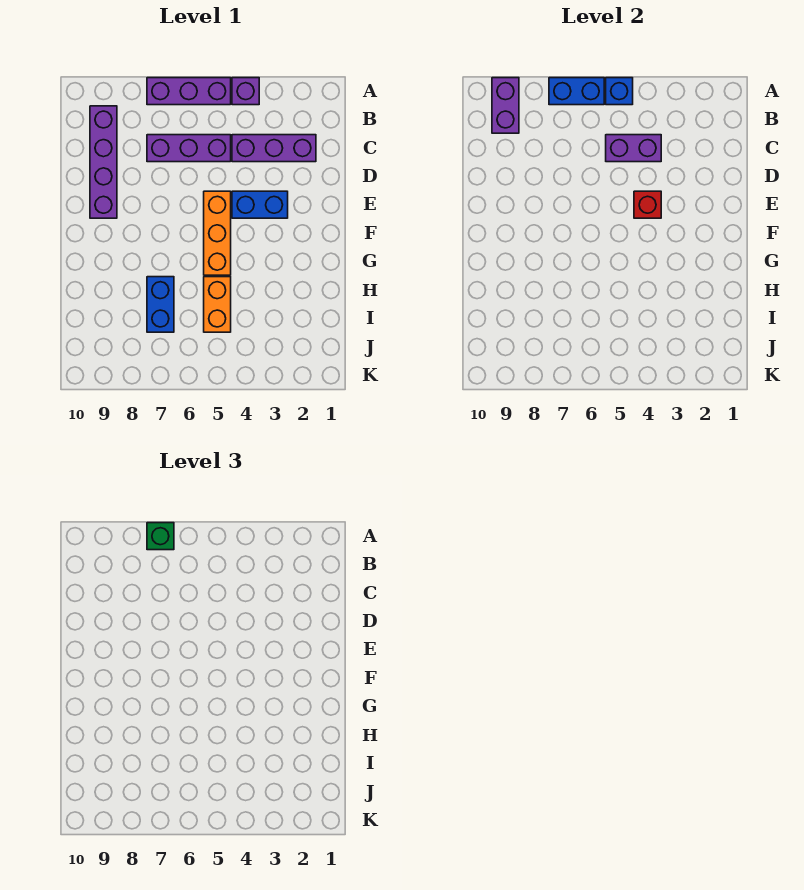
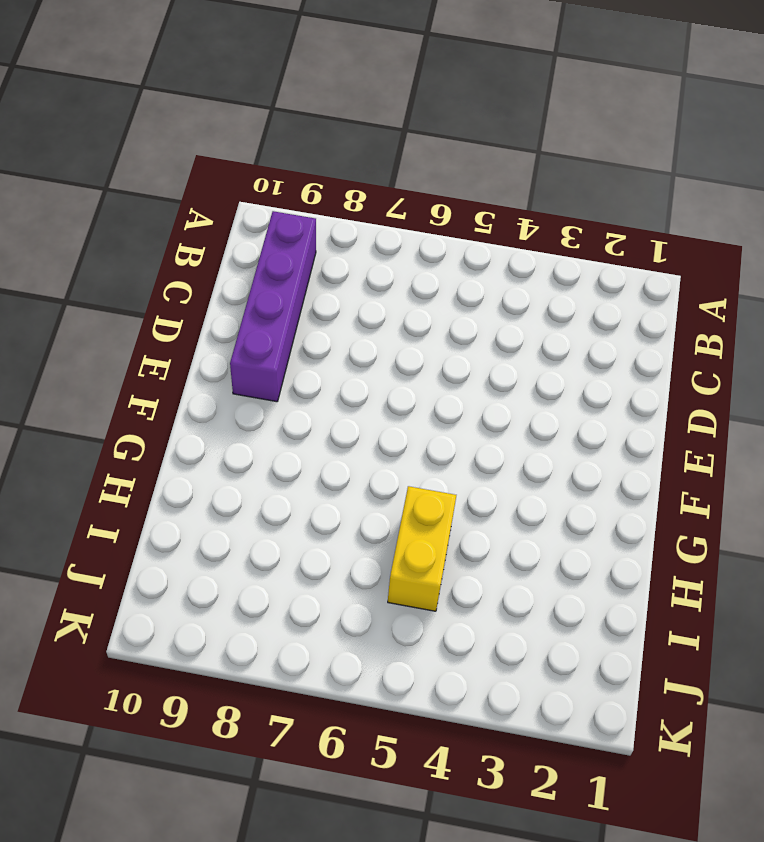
yellow brick H5:I5 level 1 -> orange brick H5:I5 level 1
none -> purple brick A4 level 1
none -> purple brick A5:A7 level 1
none -> purple brick C2:C4 level 1

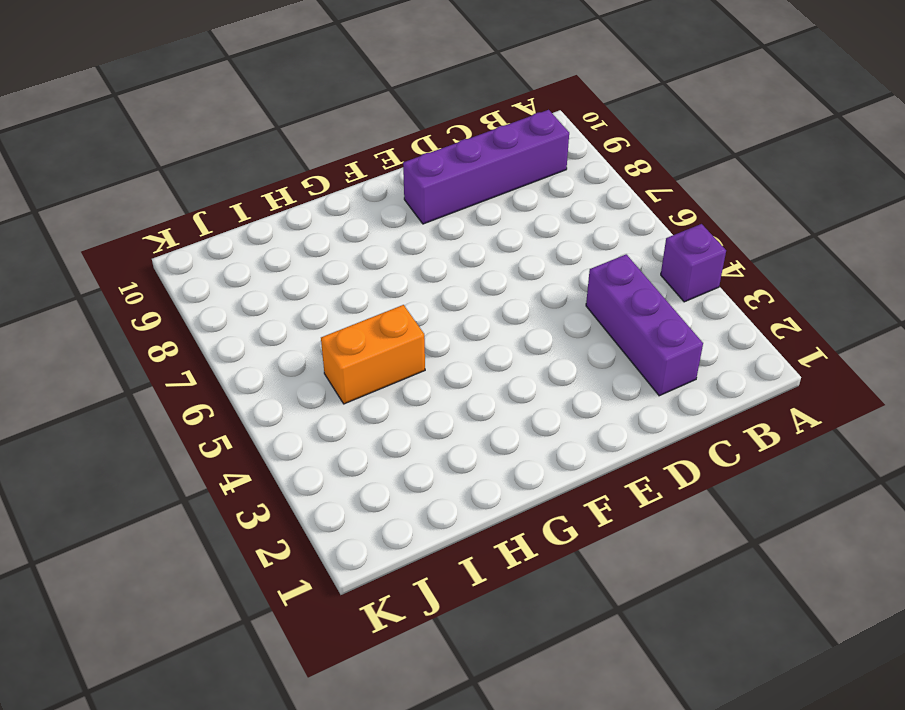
none -> purple brick A5:A7 level 1
none -> purple brick C5:C7 level 1
none -> blue brick E3:E4 level 1

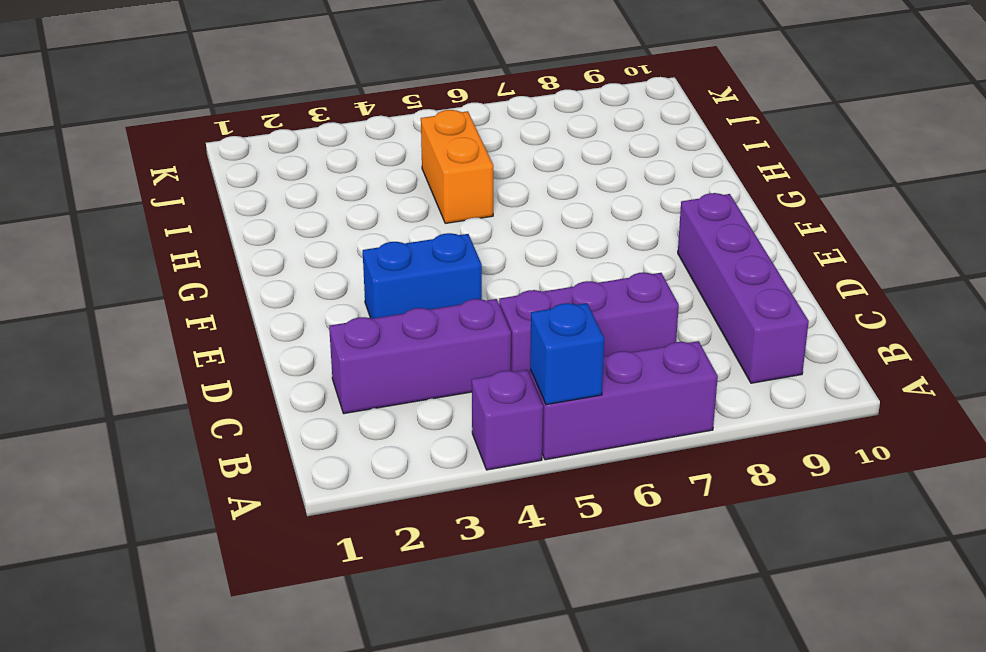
none -> orange brick E5:G5 level 1
none -> blue brick H7:I7 level 1
none -> blue brick A6:A7 level 2

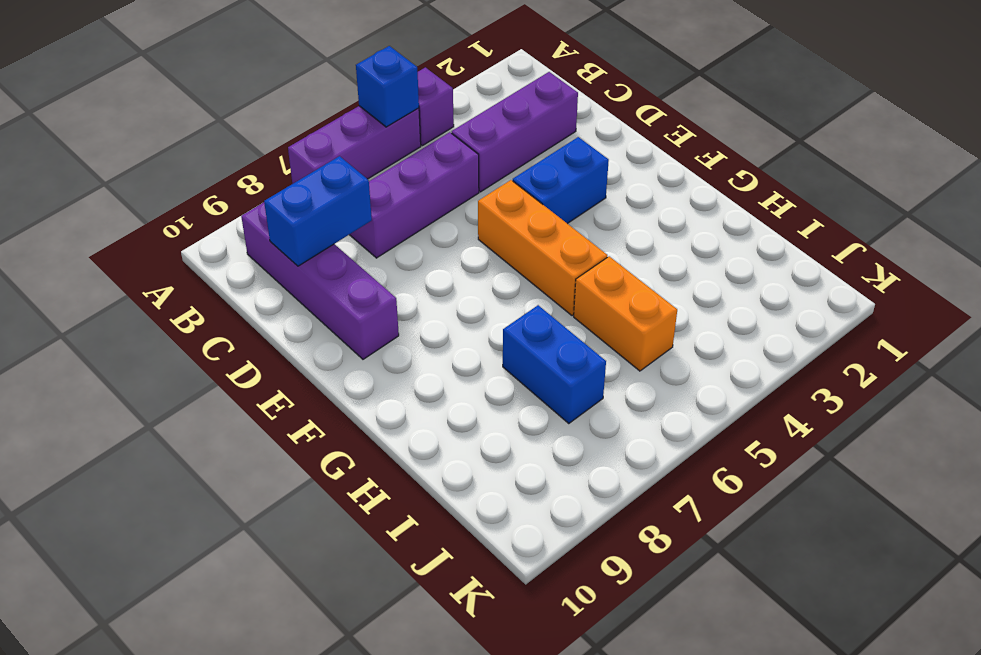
blue brick C8:C9 level 2 -> blue brick A6:A7 level 2
none -> purple brick A9:B9 level 2
none -> purple brick C4:C5 level 2
none -> red brick E4 level 2

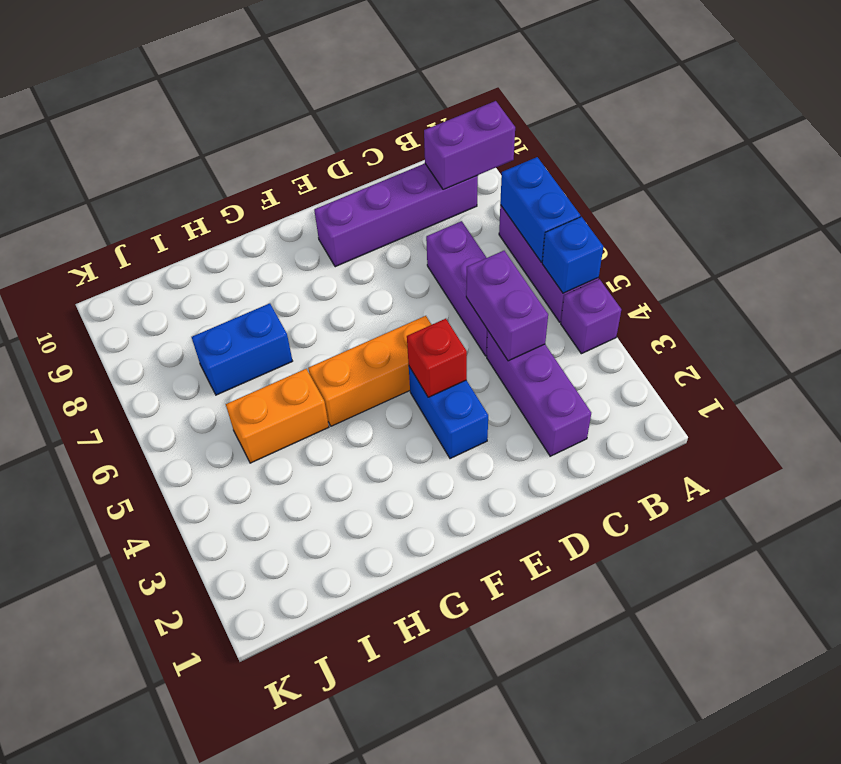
none -> green brick A7 level 3

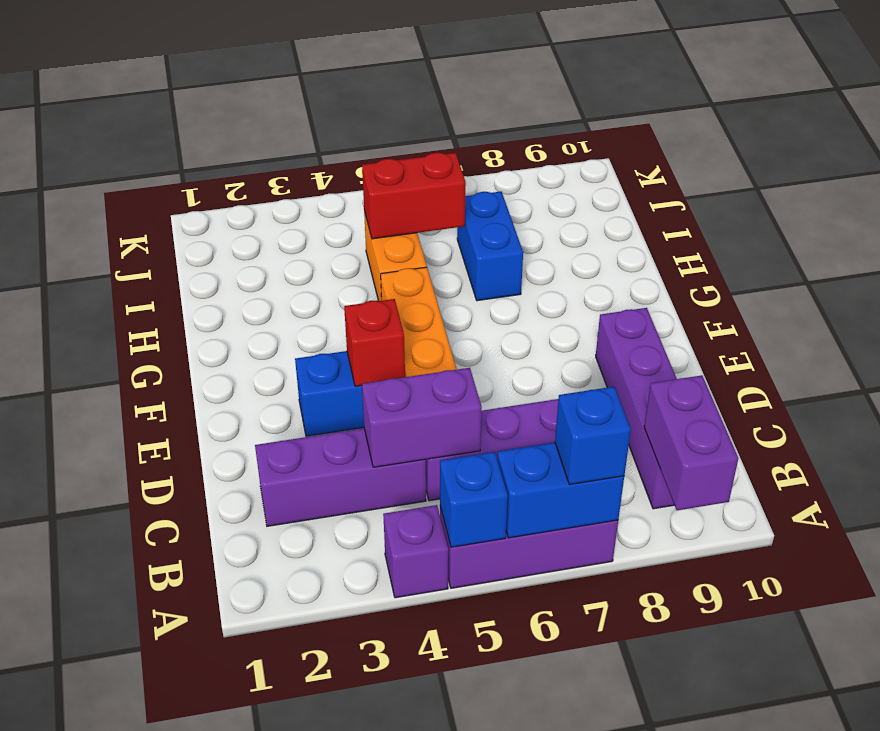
blue brick A7 level 3 -> green brick A7 level 3
red brick I5:I6 level 2 -> none

